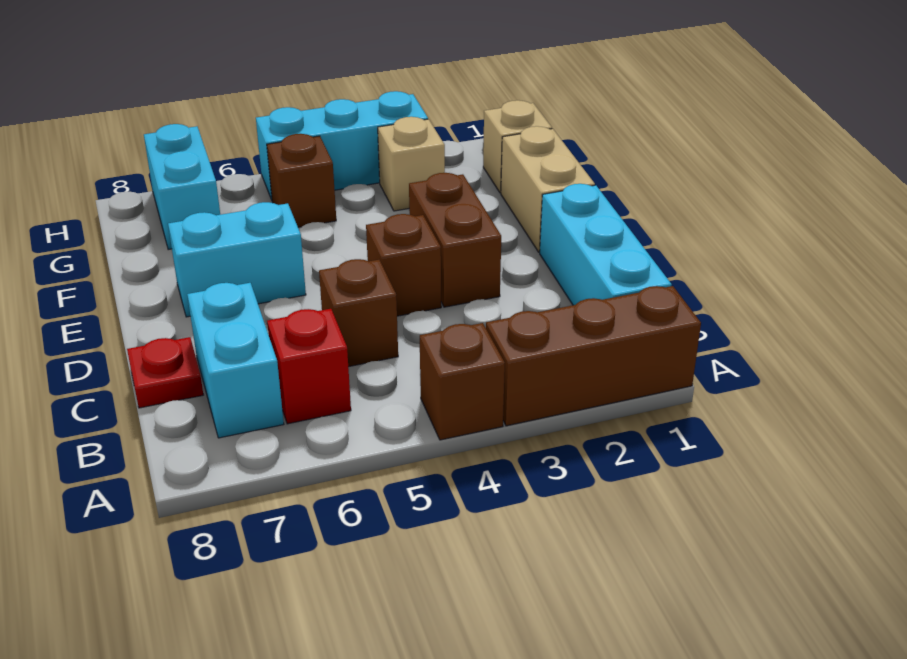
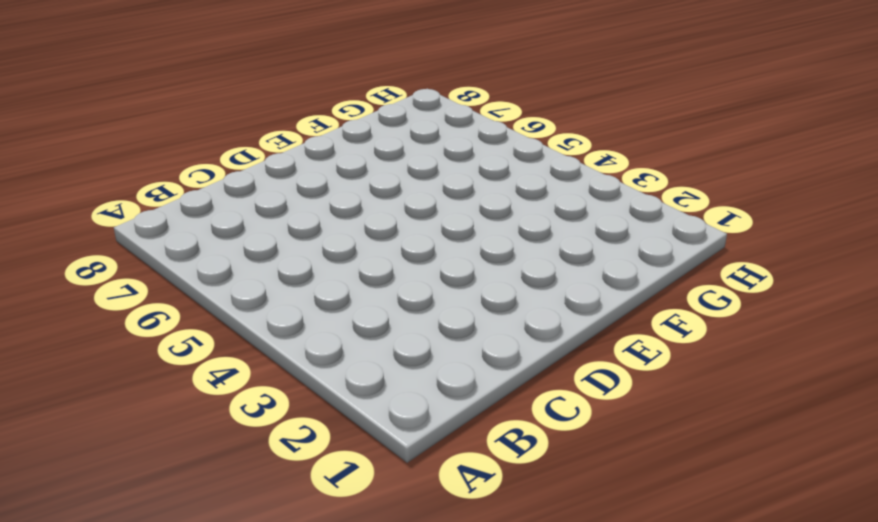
none -> brown brick A1:A3 level 1
none -> brown brick A4 level 1
none -> cyan brick B1:D1 level 1

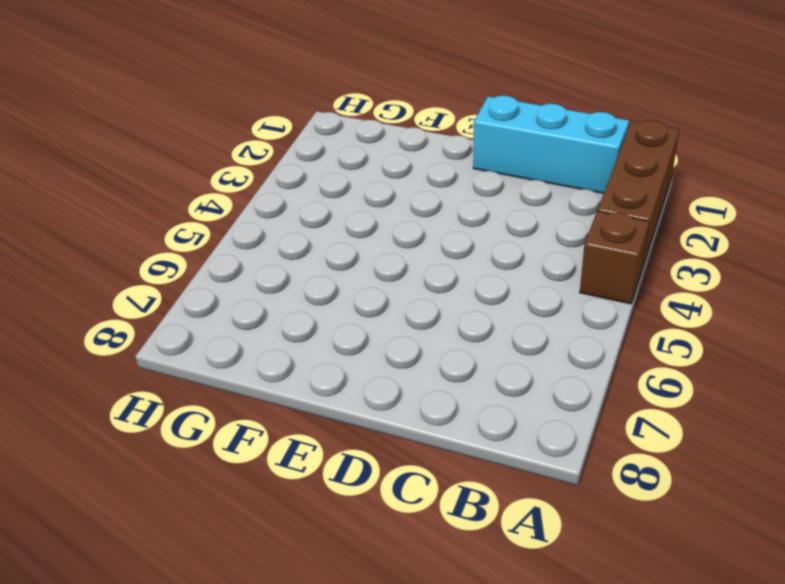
none -> red brick B6 level 1
none -> cyan brick B7:C7 level 1
none -> brown brick C5 level 1

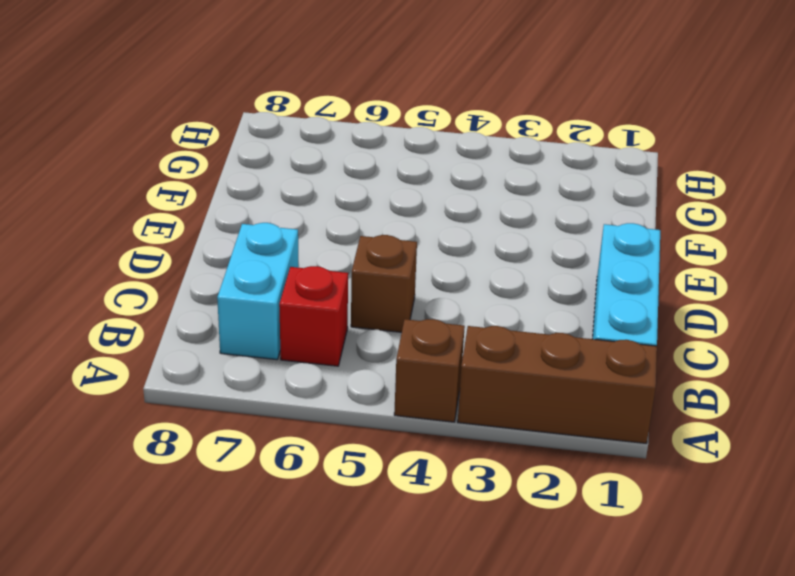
none -> red plate C8 level 1
none -> brown brick D3:E3 level 1
none -> brown brick D4 level 1

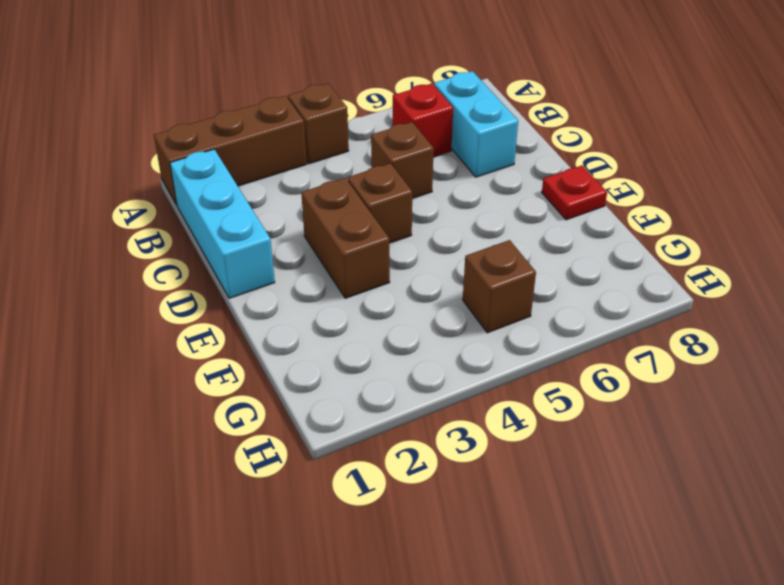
red plate E8 level 1 -> red plate C8 level 1
none -> tan brick E1:F1 level 1
none -> cyan brick E6:E7 level 1
none -> tan brick G1 level 1

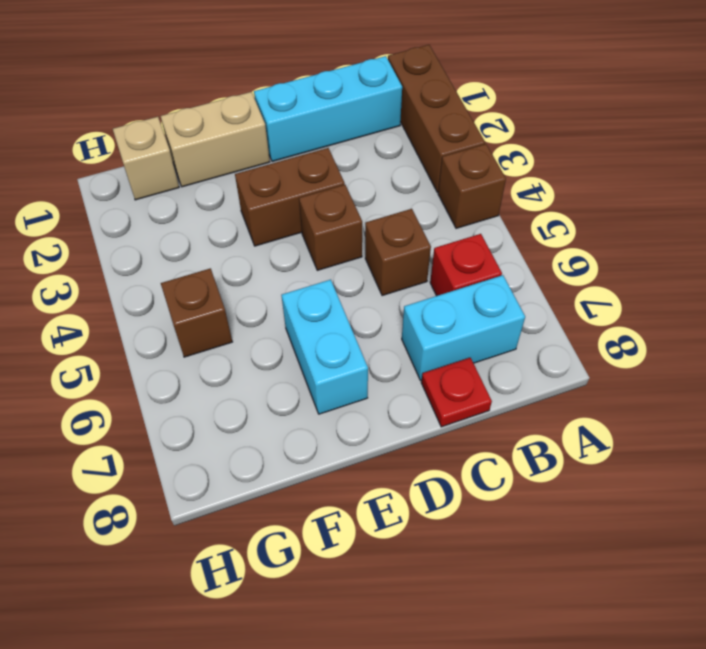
none -> tan brick G3 level 1
none -> cyan brick G7:H7 level 1
none -> cyan brick H3:H5 level 1

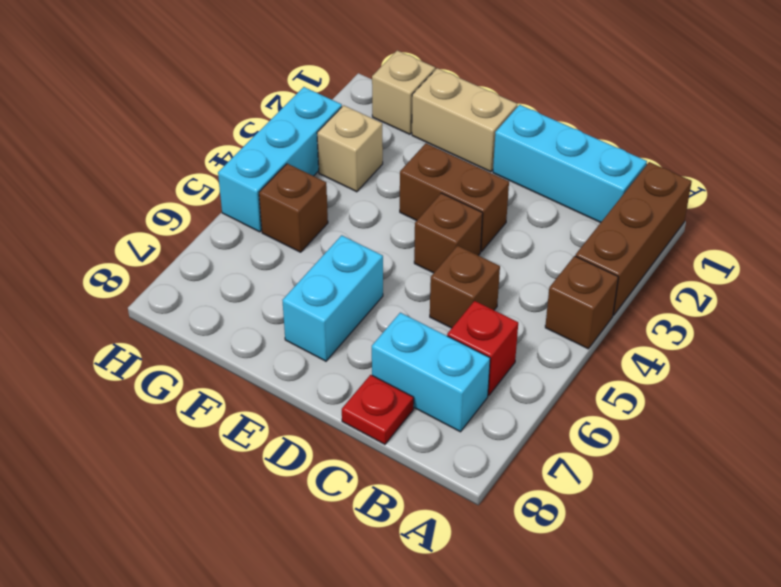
none -> cyan brick G7:H7 level 1

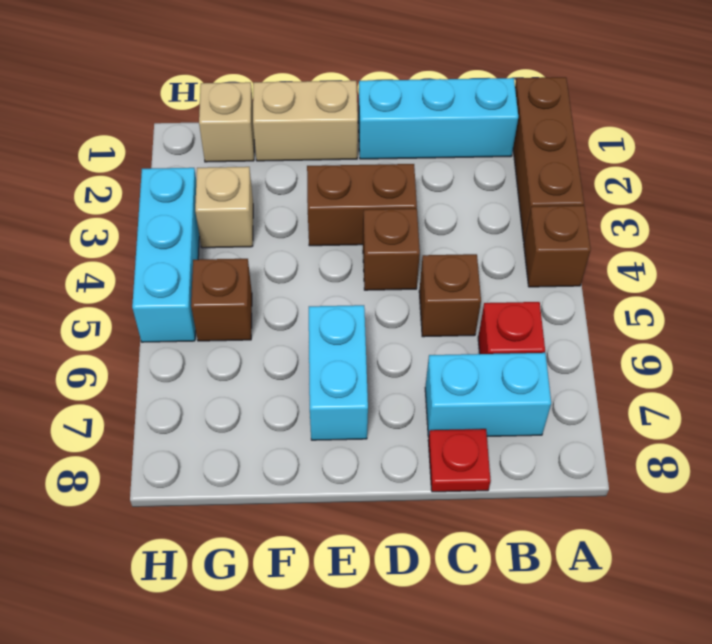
none -> cyan brick G7:H7 level 1

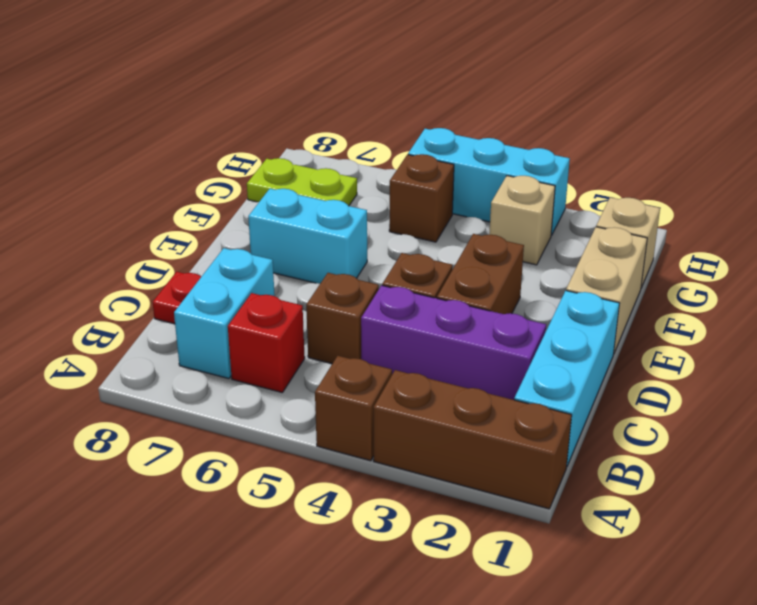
purple brick C2:C4 level 1 -> none
lime plate G7:G8 level 1 -> cyan brick G7:H7 level 1

